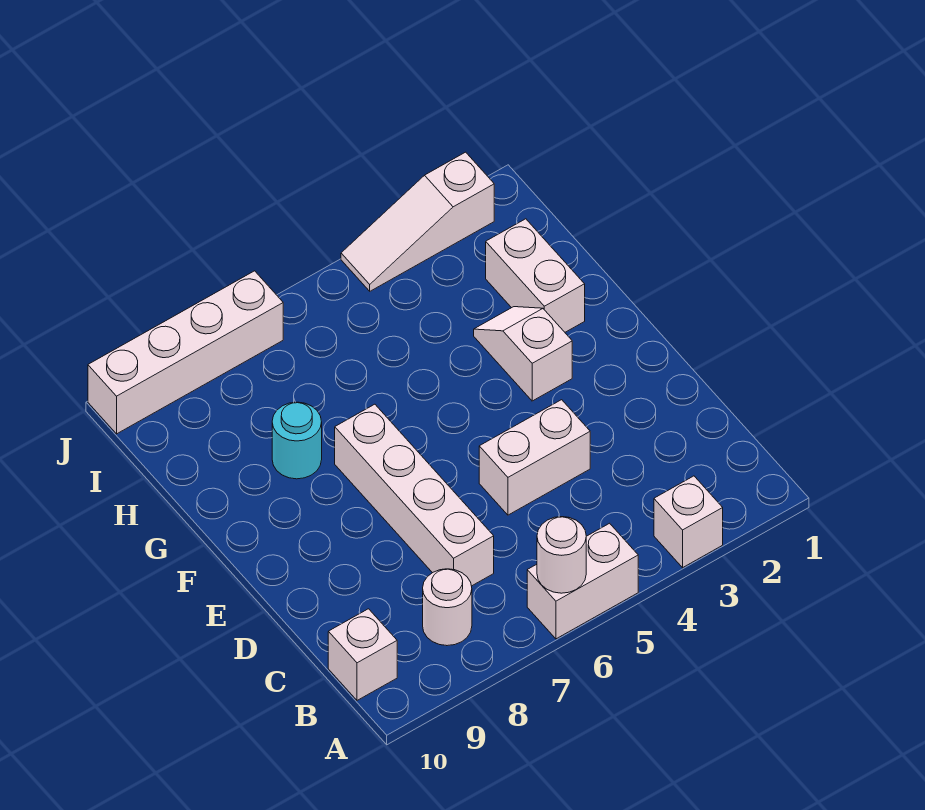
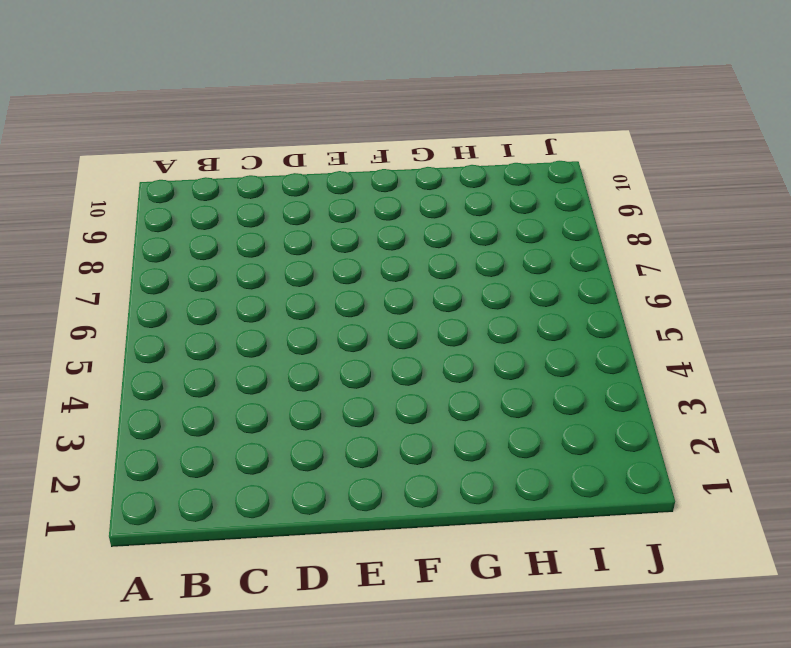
none -> white brick A3 level 1
none -> white brick A5:A6 level 1
none -> white round brick B8 level 1

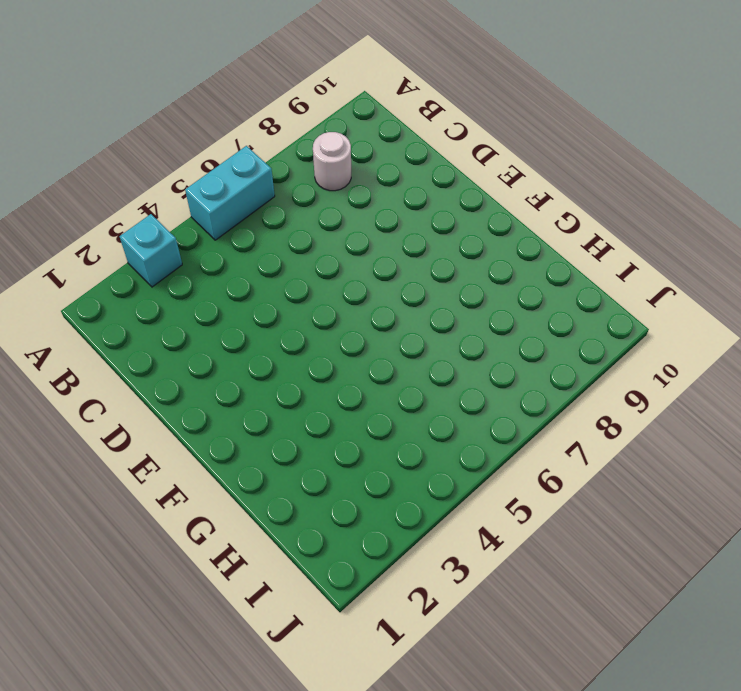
cyan brick A3 level 1 -> white brick A3 level 1
cyan brick A5:A6 level 1 -> white brick A5:A6 level 1
none -> white brick B10 level 1
none -> white brick C7:F7 level 1
none -> white brick D4:D5 level 1

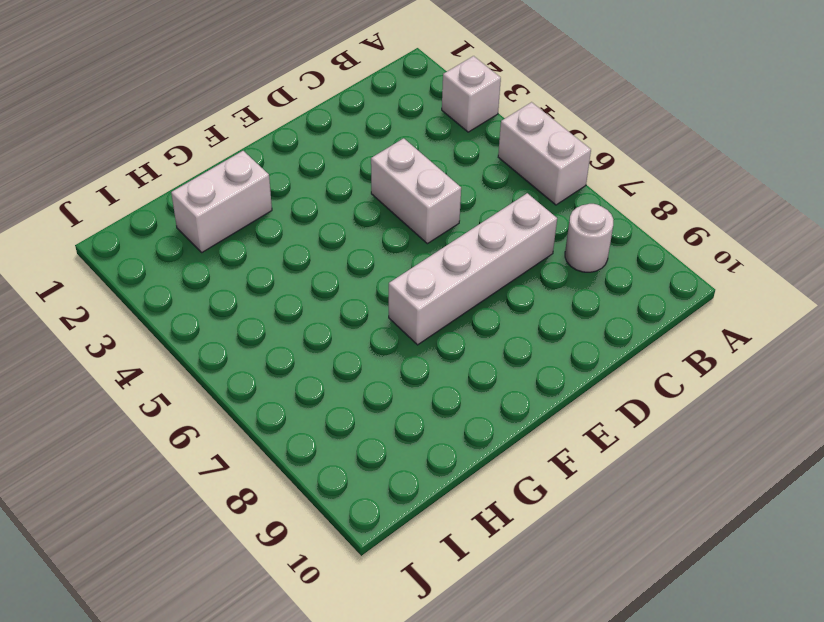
none -> white brick B10 level 1
none -> white slope F3:G3 level 1 top F
none -> cyan round brick G8 level 1

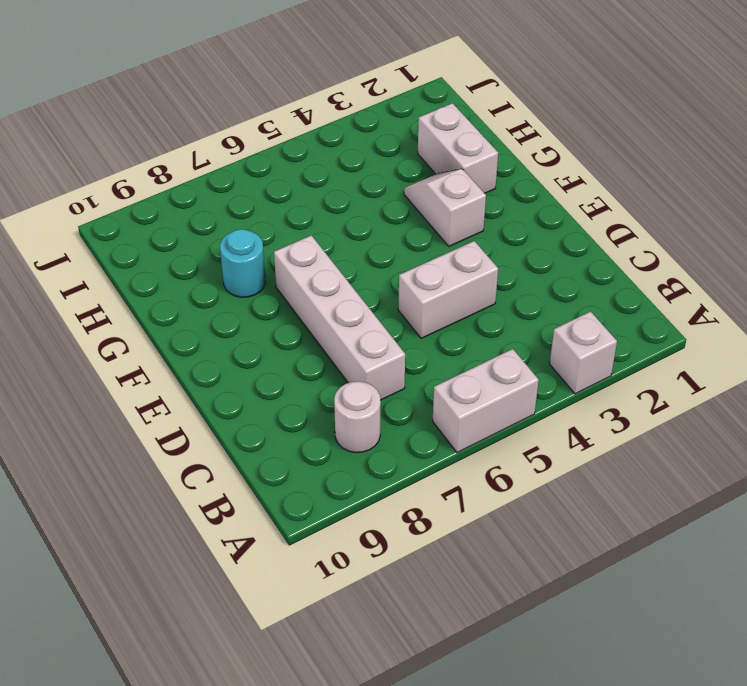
none -> white brick B10 level 1
none -> white slope J2:J4 level 1 top 2
none -> white brick J7:J10 level 1

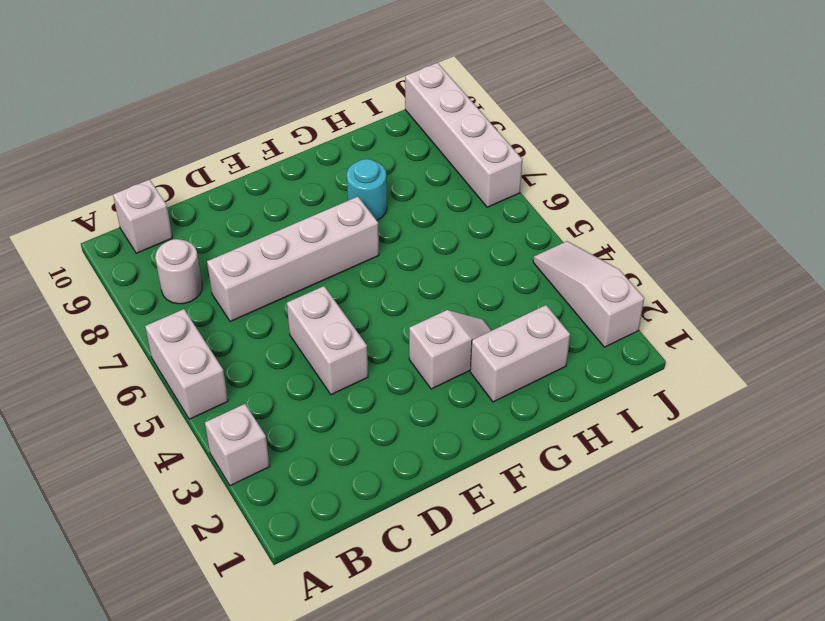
none -> white round brick A6 level 2

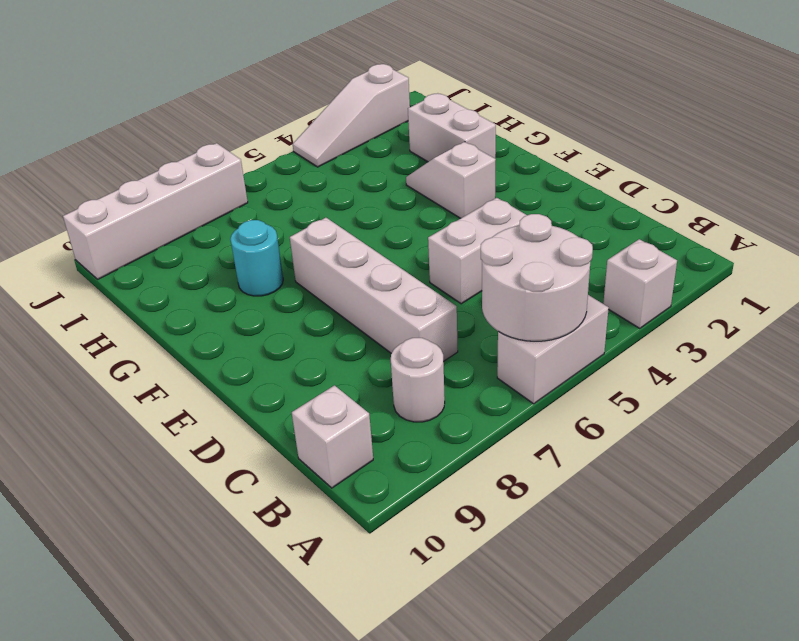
white round brick A5:B6 level 2 -> white round brick A6 level 2

